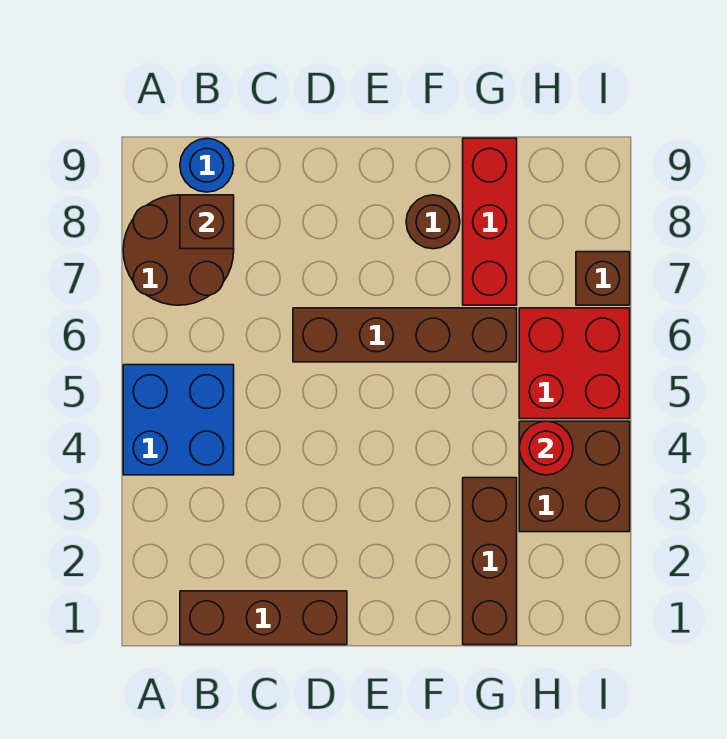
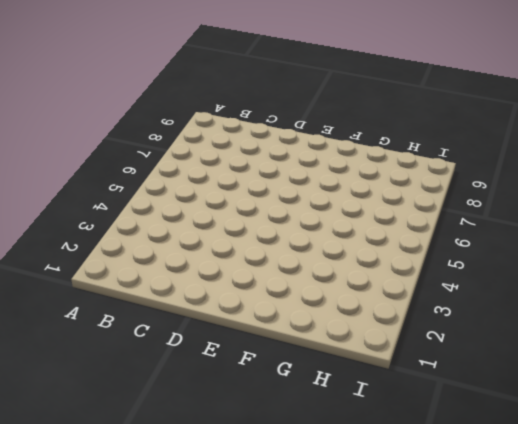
none -> blue brick A4:B5 level 1
none -> brown round brick A7:B8 level 1
none -> brown brick B1:D1 level 1

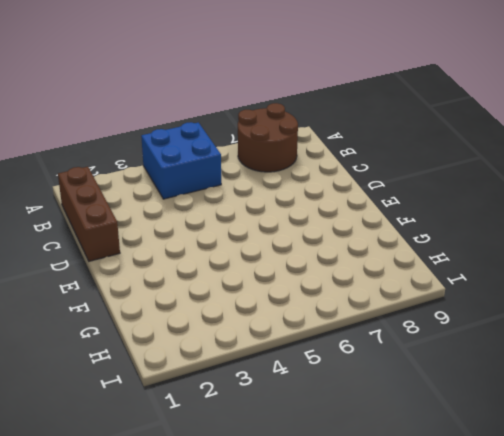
none -> blue round brick B9 level 1
none -> brown brick D6:G6 level 1
none -> brown round brick F8 level 1

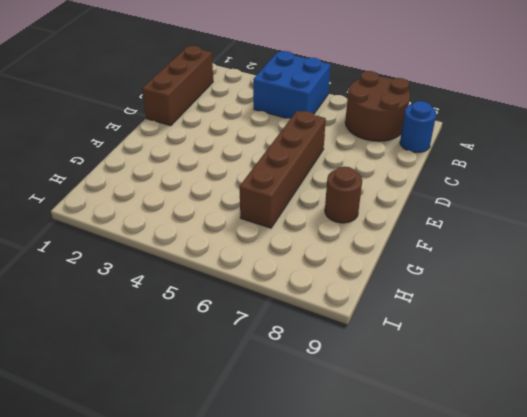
none -> brown brick G1:G3 level 1
none -> red brick G7:G9 level 1
none -> brown brick H3:I4 level 1

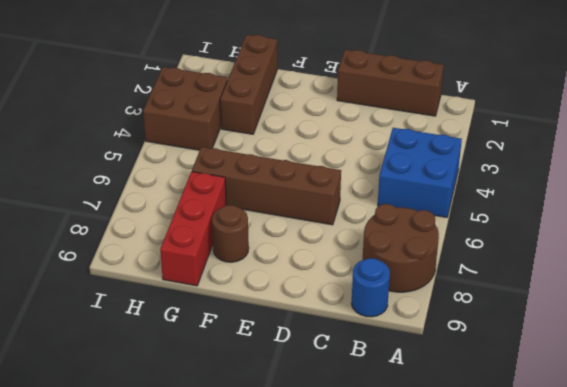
none -> red brick H5:I6 level 1
none -> brown brick I7 level 1
none -> brown brick B8 level 2

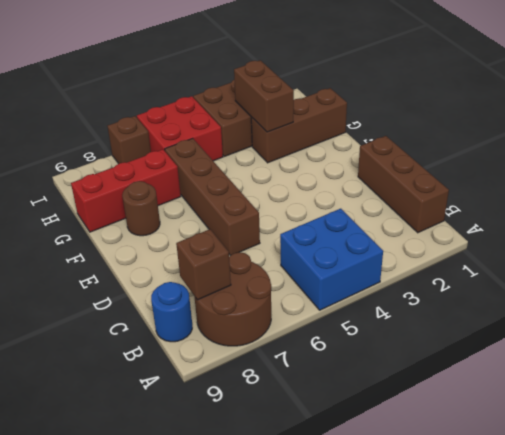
brown brick G3:H3 level 2 -> none
none -> red round brick H4 level 2

